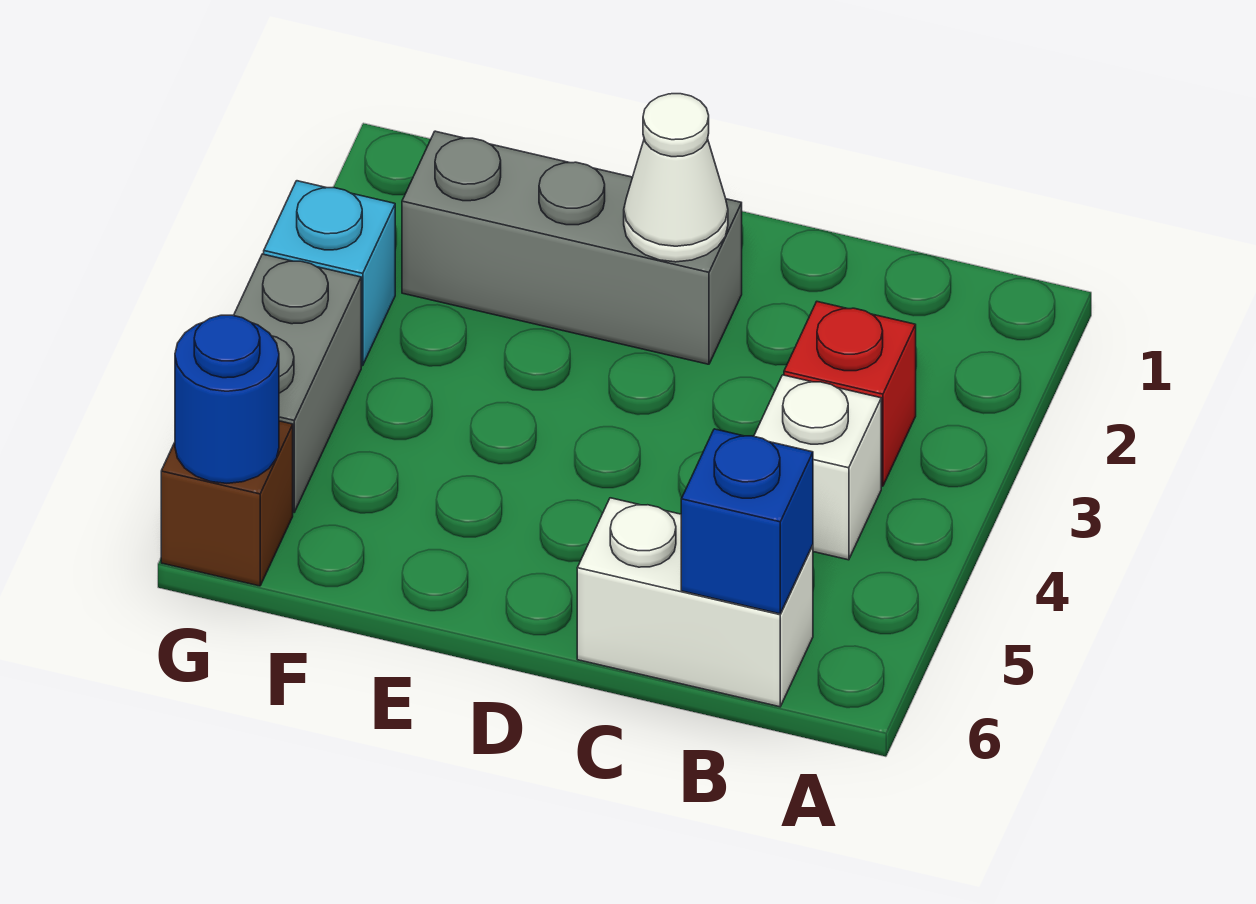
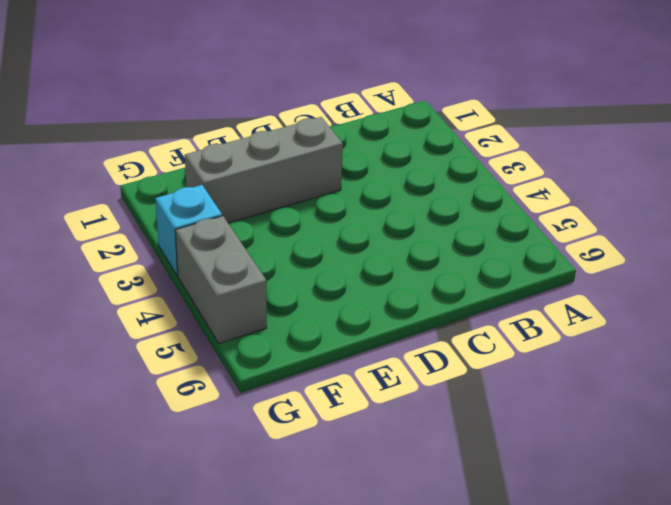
none -> red brick B3 level 1
none -> white brick B4 level 1

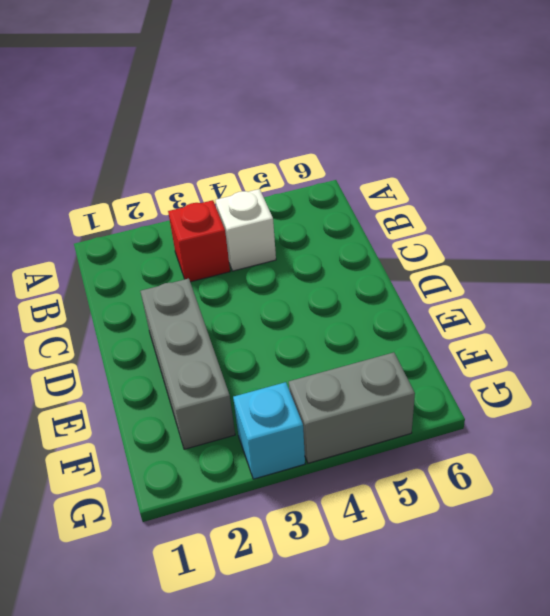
none -> white brick B6:C6 level 1
none -> brown brick G6 level 1

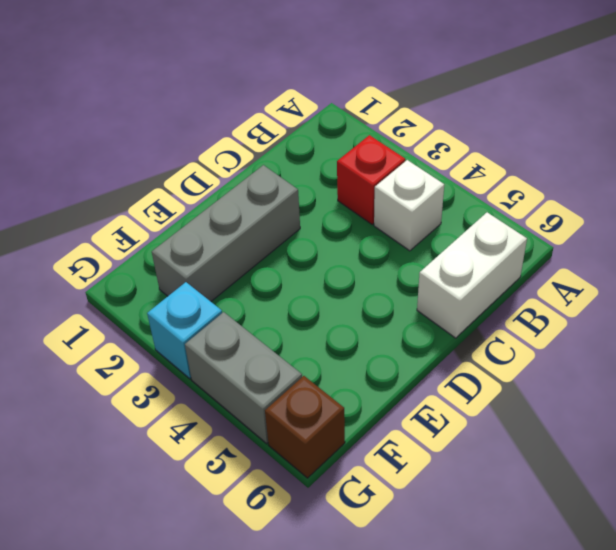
none -> blue brick B6 level 2
none -> white cone D2 level 2

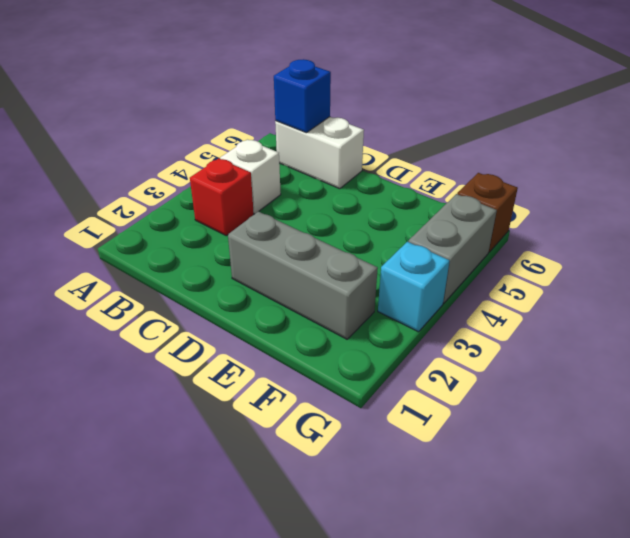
none -> white cone D2 level 2
none -> blue round brick G6 level 2

